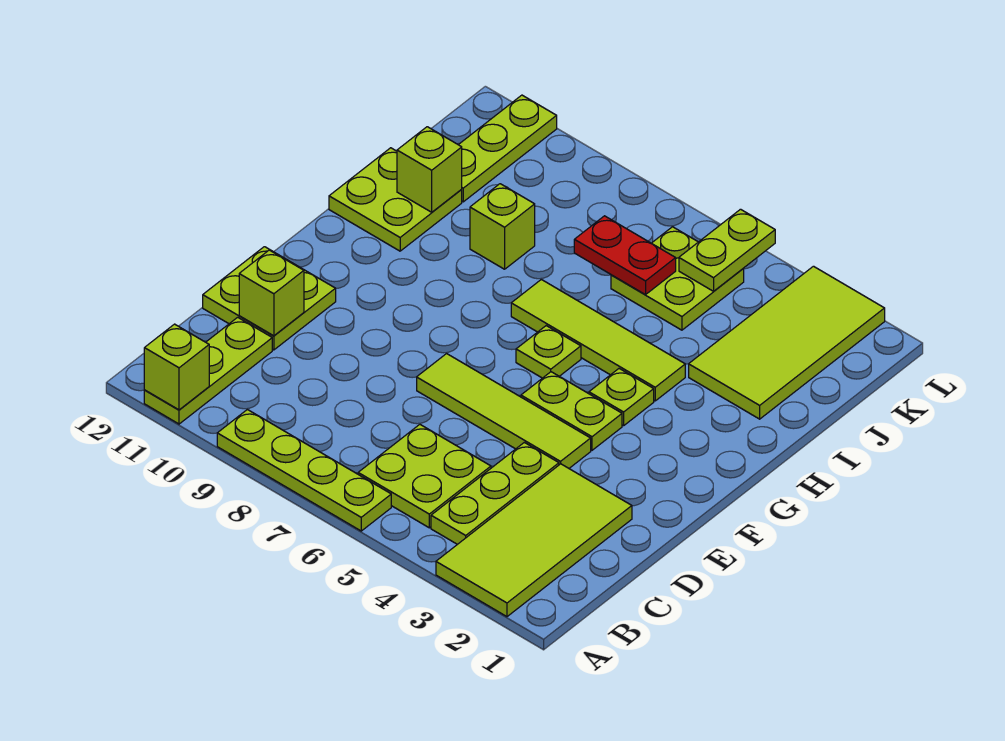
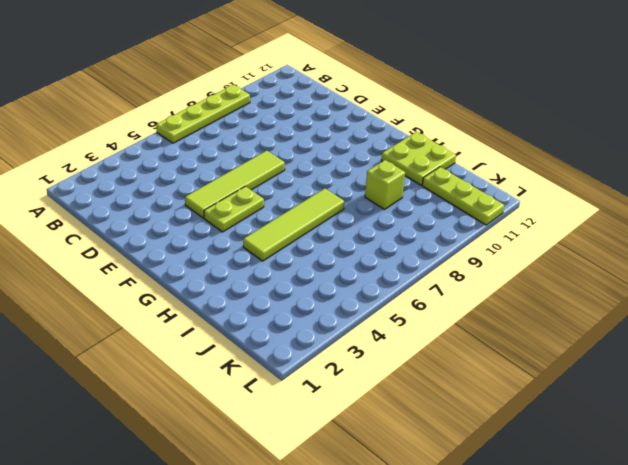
none -> lime tile A2:D3 level 1
none -> lime plate A11:C11 level 1
none -> lime plate B4:D4 level 1

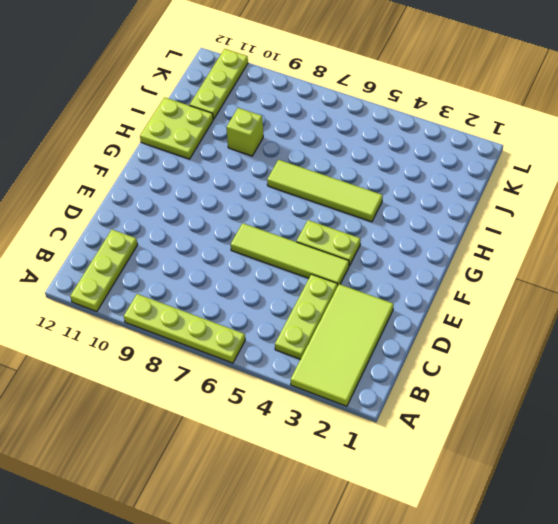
none -> lime plate B5:C6 level 1
none -> lime plate D11:E12 level 1
none -> lime plate G4 level 1

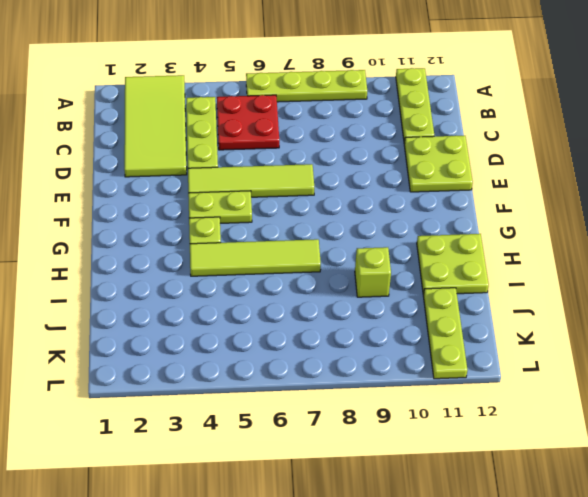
red plate B5:C6 level 1 -> lime plate B5:C6 level 1
none -> lime plate G6 level 1
none -> lime tile I2:L3 level 1
none -> lime plate J5:K6 level 1

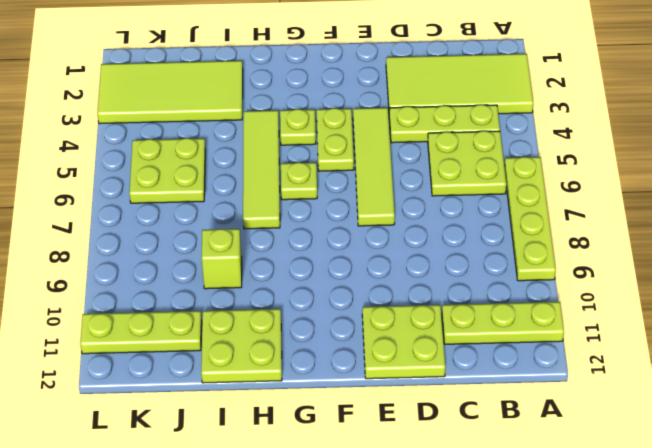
none -> lime brick A11 level 2
none -> lime brick D11 level 2
none -> lime brick I11 level 2

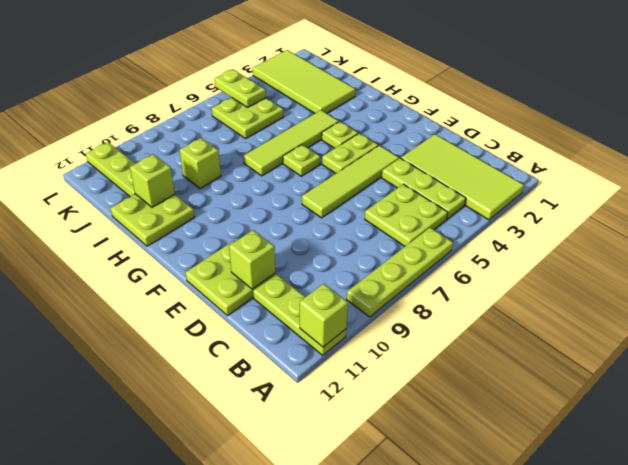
none -> red plate J6:J7 level 2

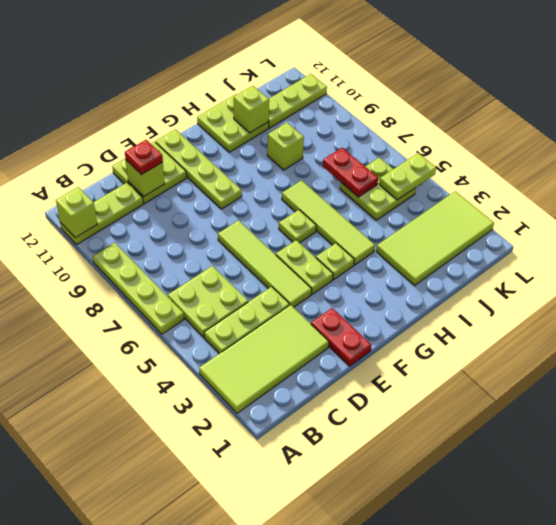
red plate D11 level 3 -> none
red plate E1:E2 level 1 -> none
lime plate F9:F12 level 1 -> none

